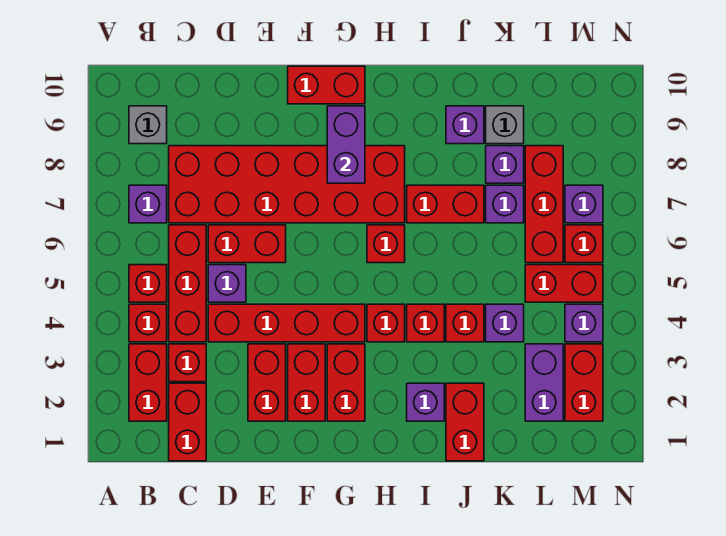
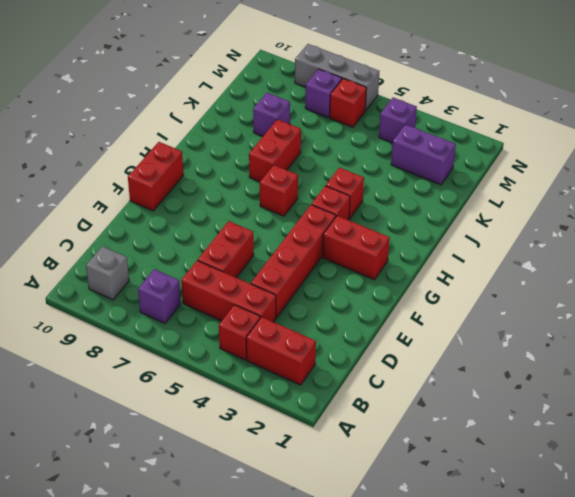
grey brick N6:N8 level 1 -> none
none -> red brick B5 level 1
none -> red brick C1:C2 level 1
none -> red brick C3 level 1
none -> red brick C7:H8 level 1

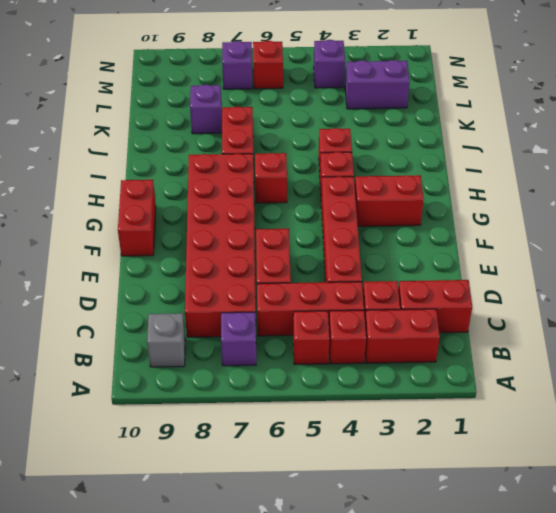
none -> purple brick D5 level 1
none -> red brick E2:E3 level 1
none -> red brick F2:F3 level 1
none -> purple brick I2 level 1

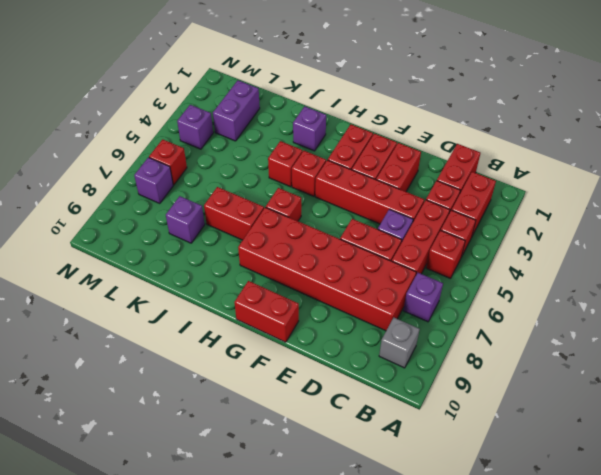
none -> red brick J1:J2 level 1
none -> red brick J4 level 1
none -> purple brick J9 level 1
none -> purple brick K4 level 1

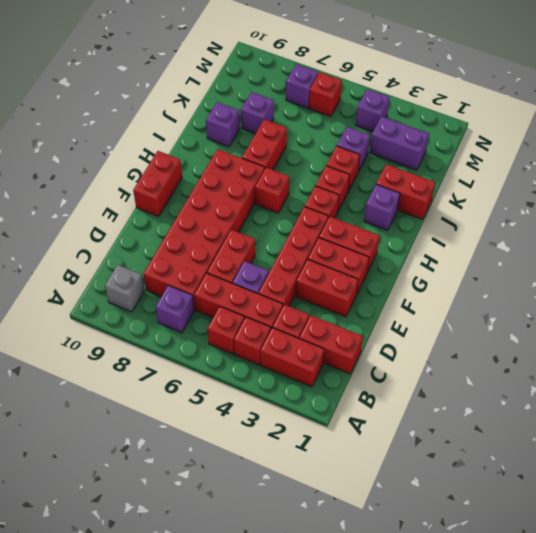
none -> purple brick K7 level 1
none -> grey brick K9 level 1
none -> red brick L5:M5 level 1
none -> red brick L6:L8 level 1

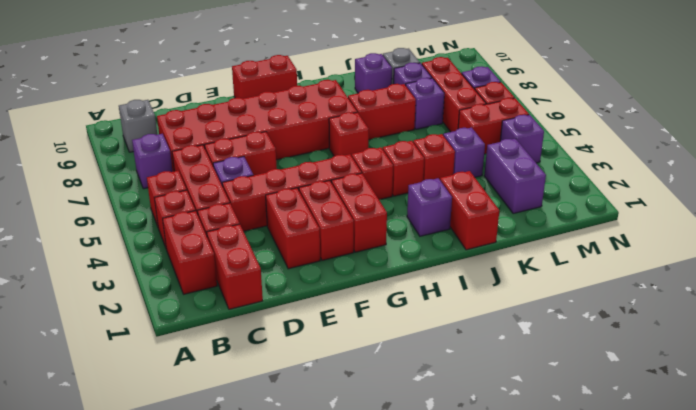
none -> red brick M2:M3 level 1
none -> purple brick G8:G9 level 2

